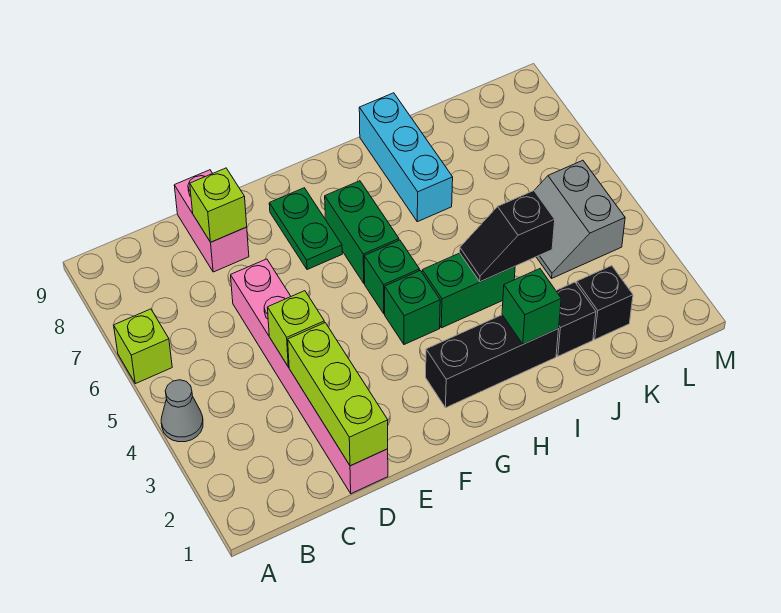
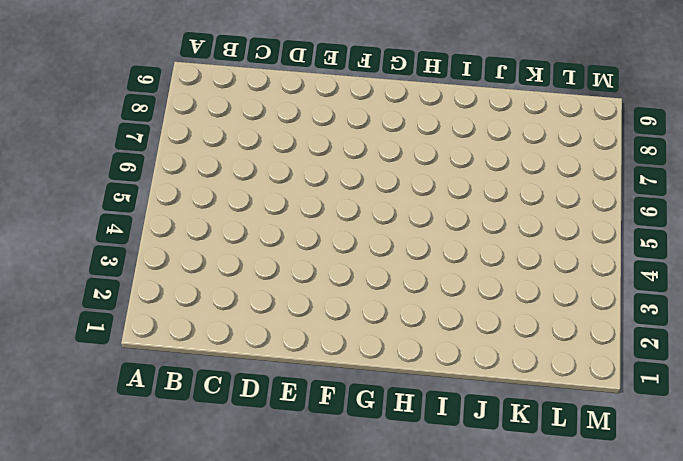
none -> grey cone A4 level 1
none -> lime brick A6 level 1
none -> pink brick D1:D6 level 1

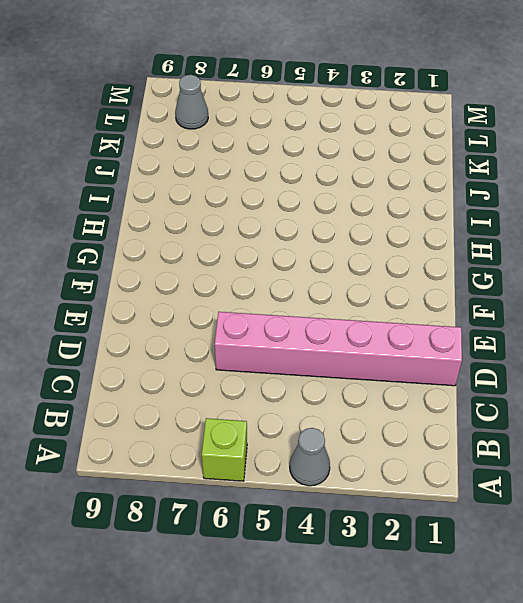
grey cone L8 level 1 -> none
none -> pink brick D8:D9 level 1
none -> green plate F7:F8 level 1
none -> black brick G2:I2 level 1

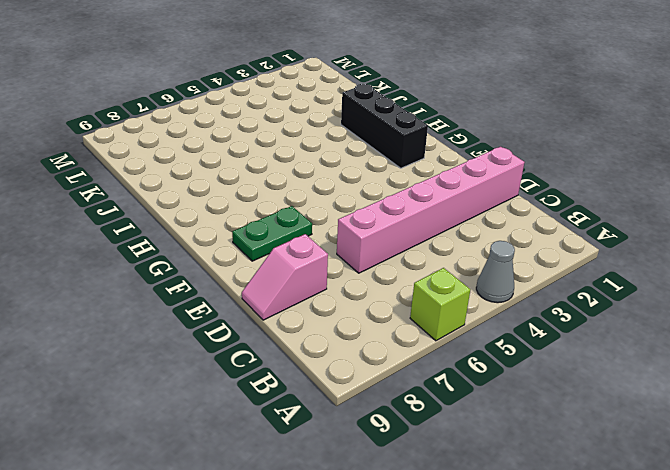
pink slope D8:D9 level 1 top 8 -> pink brick D8:D9 level 1
none -> green brick G4 level 1
none -> green brick G5 level 1
none -> green brick G6:G7 level 1

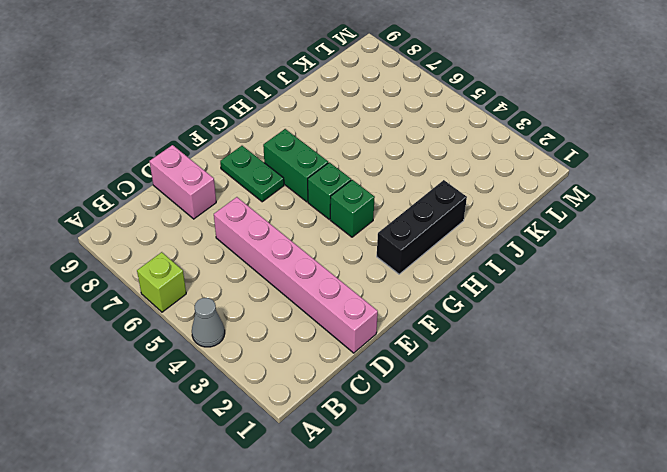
none -> green brick H4:I4 level 1
none -> cyan brick I7:I9 level 1
none -> black brick J2 level 1

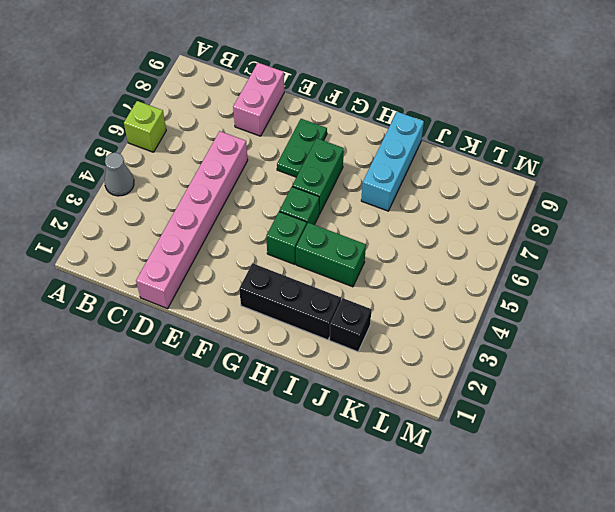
none -> black brick K2 level 1
none -> grey slope K4:L5 level 1 top L
none -> lime brick D1:D3 level 2

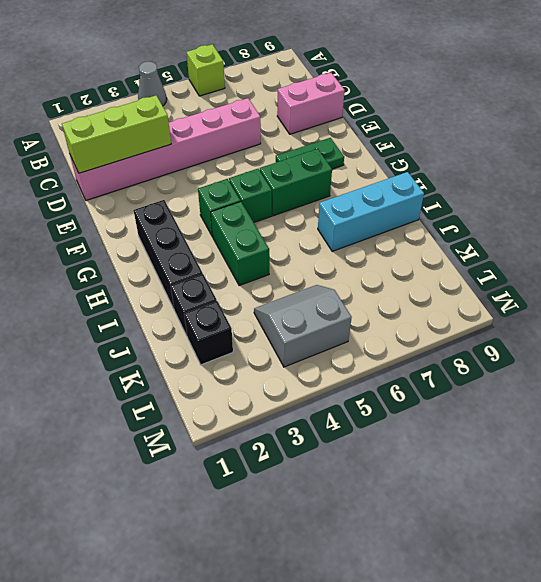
none -> lime brick D4 level 2
none -> lime brick D8 level 2
none -> green brick I2 level 2

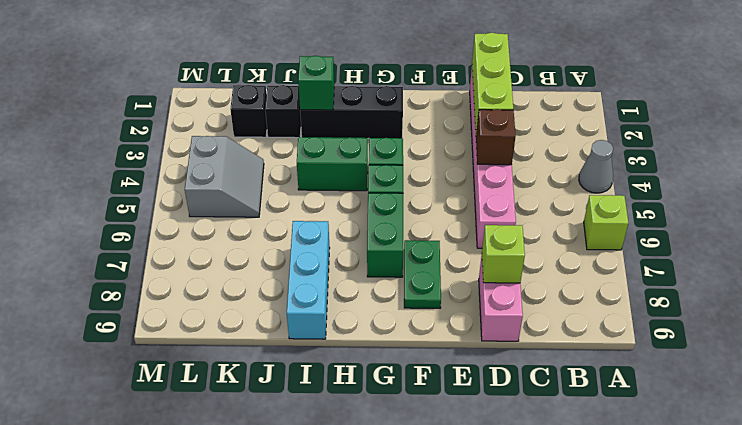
brown brick D4 level 2 -> lime brick D4 level 2
none -> black slope I4:J4 level 2 top J

